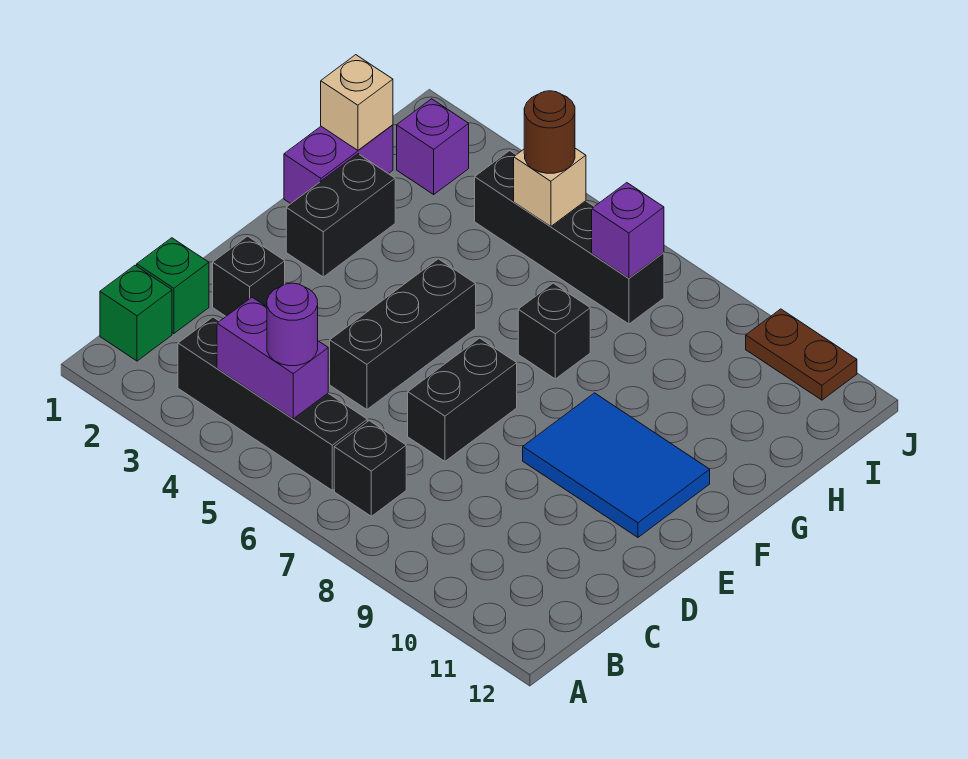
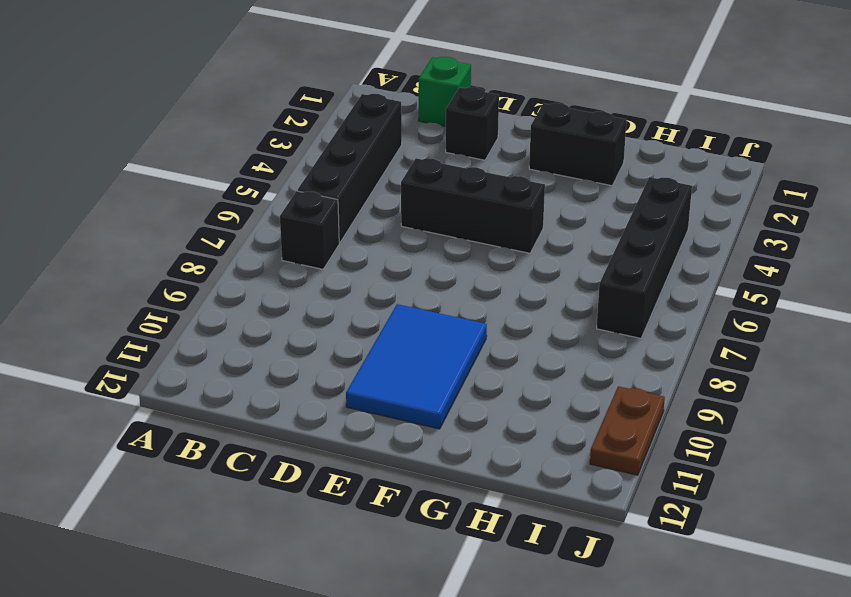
none -> green brick B1 level 1
none -> black brick D7:E7 level 1
none -> purple brick G1:H1 level 1

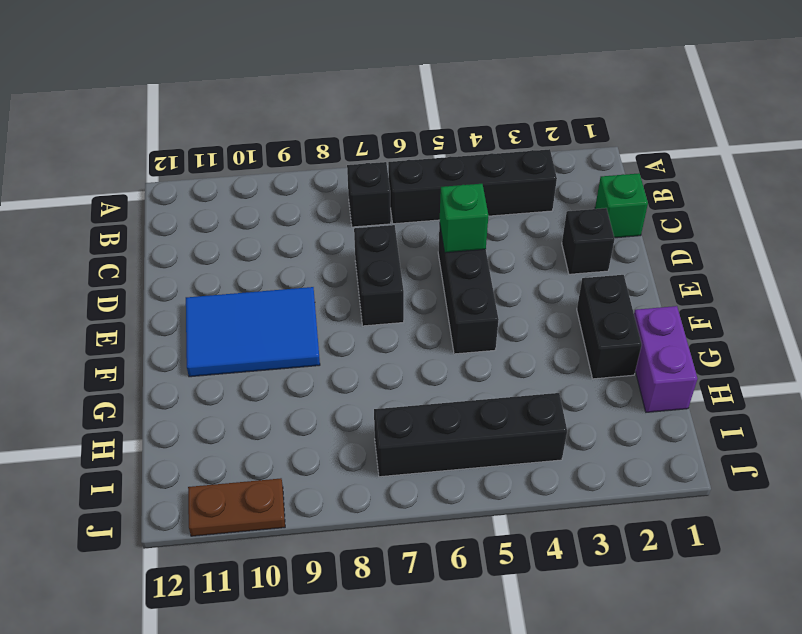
green brick D5 level 2 -> green brick B1 level 1
none -> black brick G7 level 1
none -> purple brick I2 level 1
none -> purple brick B4:B5 level 2

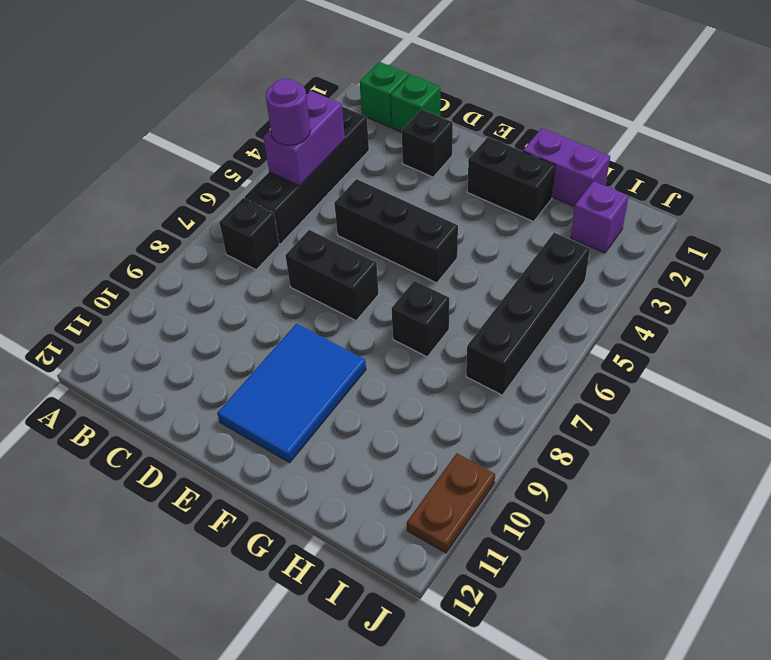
none -> tan brick H1 level 2
none -> tan brick I5 level 2
none -> purple brick I7 level 2

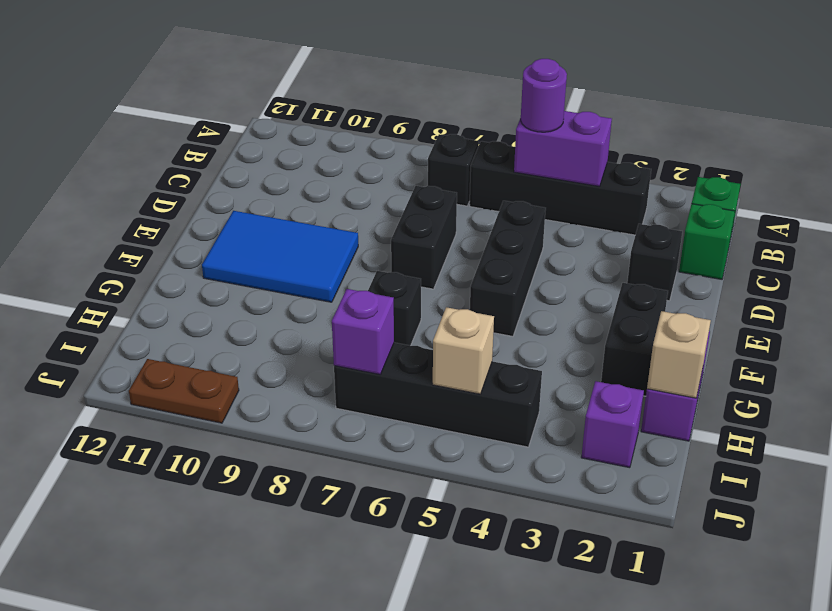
none -> brown round brick I5 level 3

